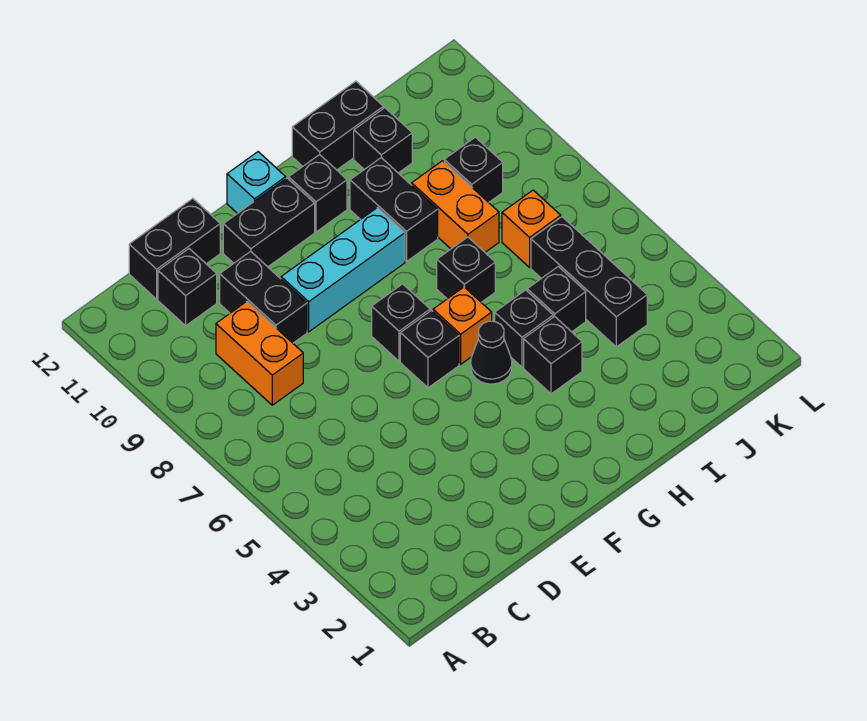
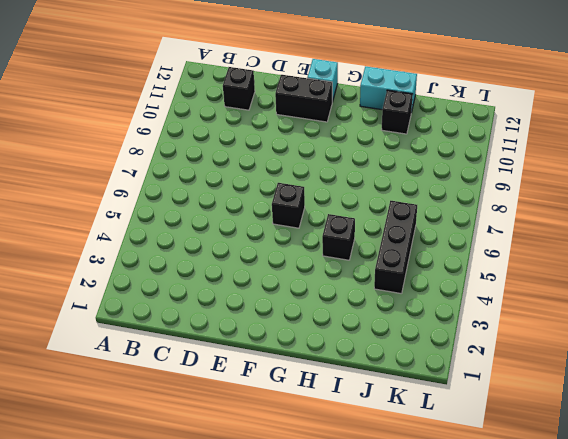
cyan brick H12:I12 level 1 -> black brick H12:I12 level 1
none -> orange brick C8:C9 level 1
none -> black brick C12:D12 level 1
none -> black brick D9:D10 level 1

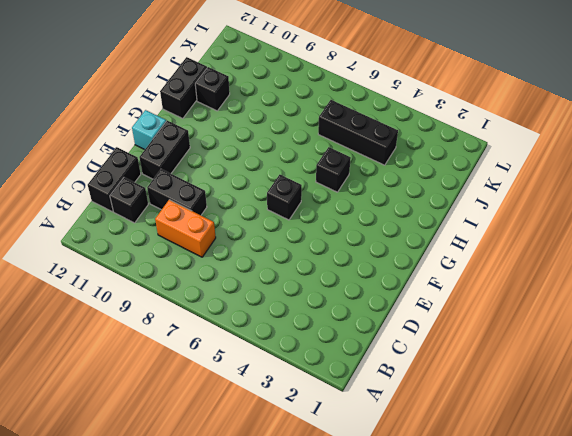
none -> cyan brick E9:G9 level 1
none -> black brick F7 level 1
none -> black cone G5 level 1

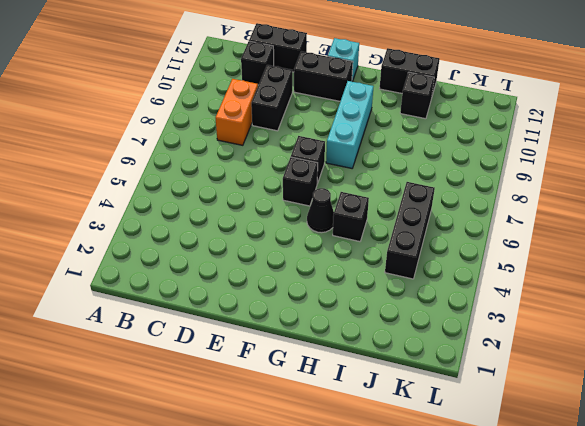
cyan brick G8:G10 level 1 -> cyan brick E9:G9 level 1
none -> orange brick G6 level 1
none -> black brick G11 level 1
none -> black brick H4 level 1

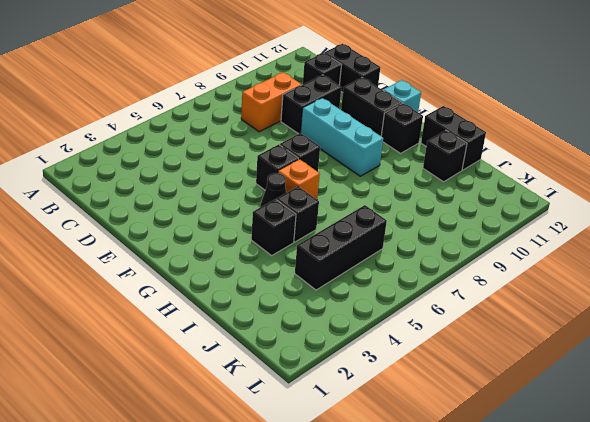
none -> black brick H7 level 1
none -> black brick H9:H10 level 1
none -> black brick I5 level 1

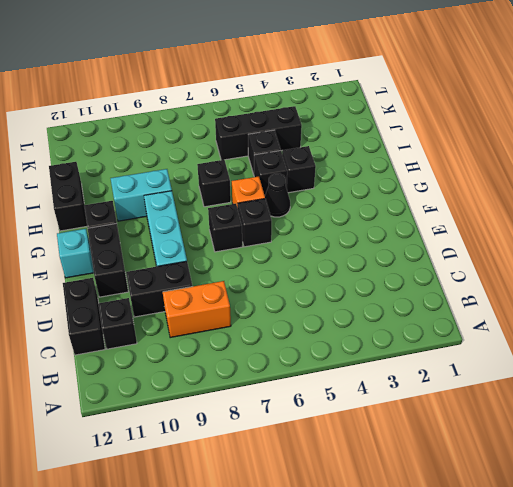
cyan brick H9:H10 level 1 -> black brick H9:H10 level 1
none -> orange brick I8:I9 level 1
none -> black brick I11 level 1
none -> orange brick J7 level 1

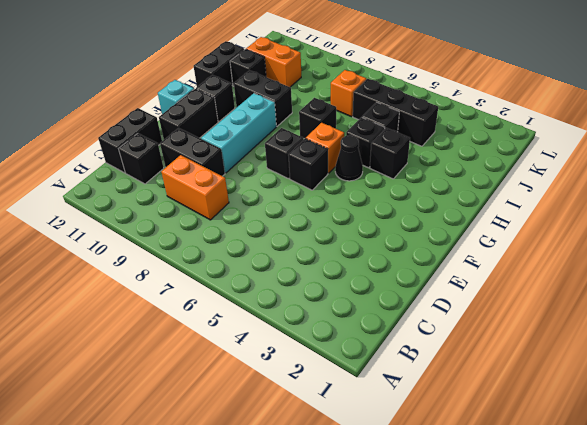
orange brick J10:J11 level 1 -> orange brick I8:I9 level 1
none -> black brick J9 level 1

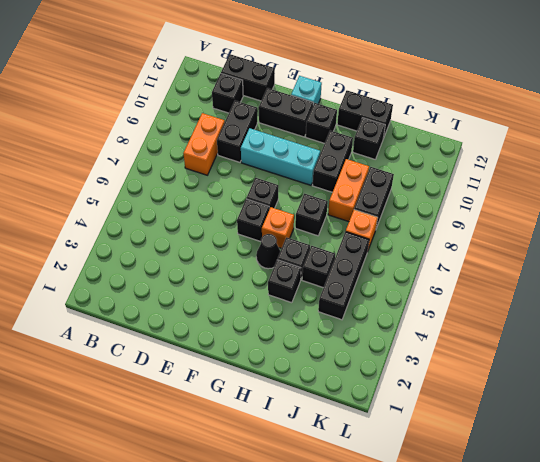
black brick J8:J9 level 1 -> black brick J9 level 1

